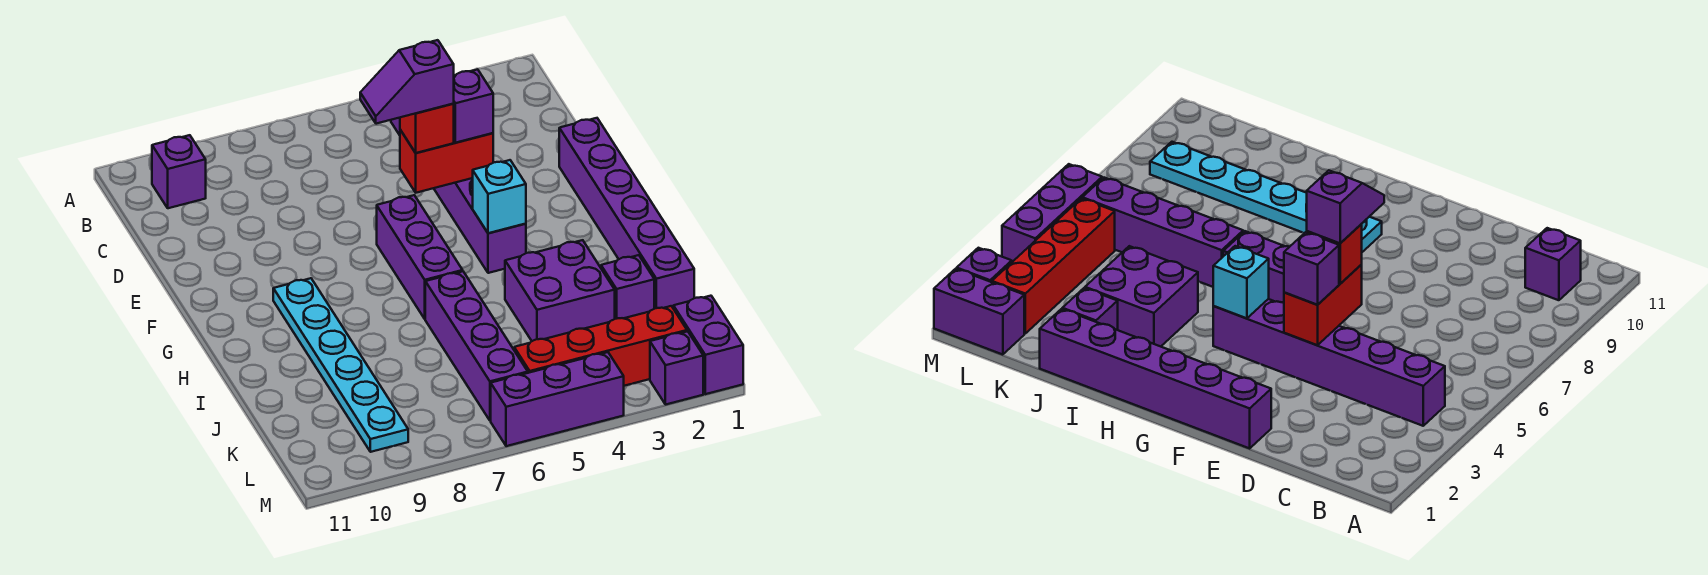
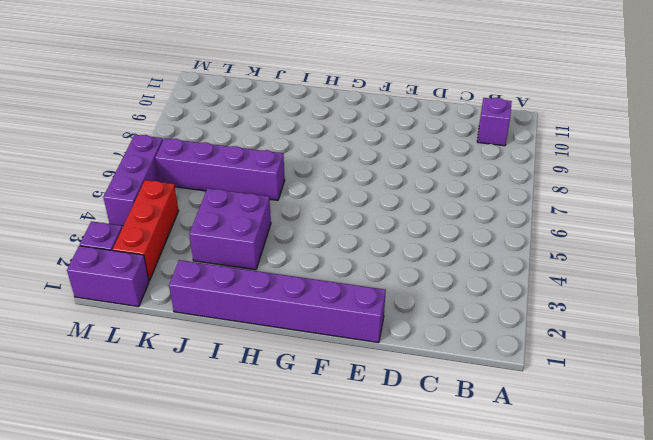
red brick L2:L4 level 1 -> red brick L2:L5 level 1
none -> purple brick B4:G4 level 1
none -> purple brick F6:H6 level 1
none -> cyan plate G9:L9 level 1

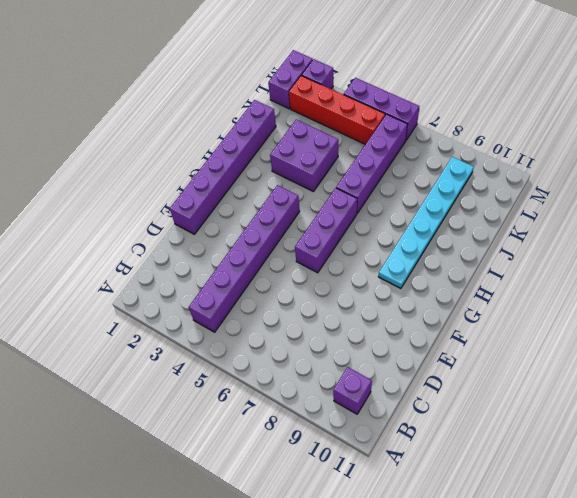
none -> purple brick J2 level 1
none -> red brick E4:E5 level 2
none -> cyan brick G4 level 2

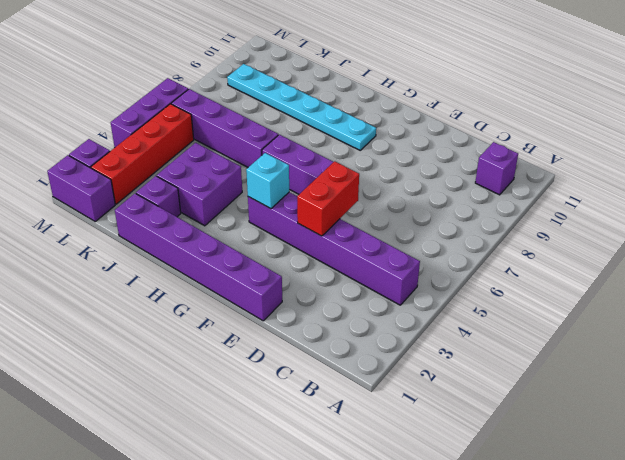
none -> purple brick E4 level 3
none -> red brick E5 level 3
none -> purple slope E5:E6 level 4 top 5

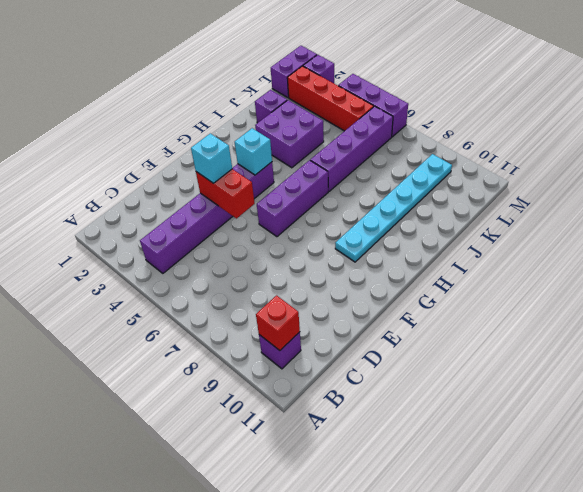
red brick B10 level 2 -> red brick E5 level 3
cyan brick E4 level 3 -> purple brick E4 level 3
none -> purple brick E1:J1 level 1
none -> purple slope E5:E6 level 4 top 5

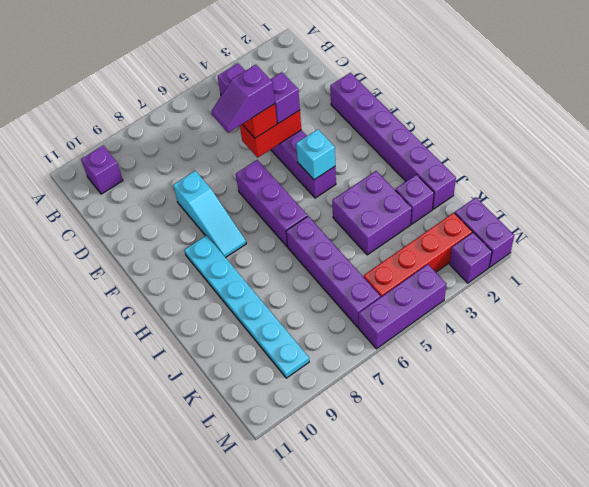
cyan slope E8:G8 level 1 top E -> none

